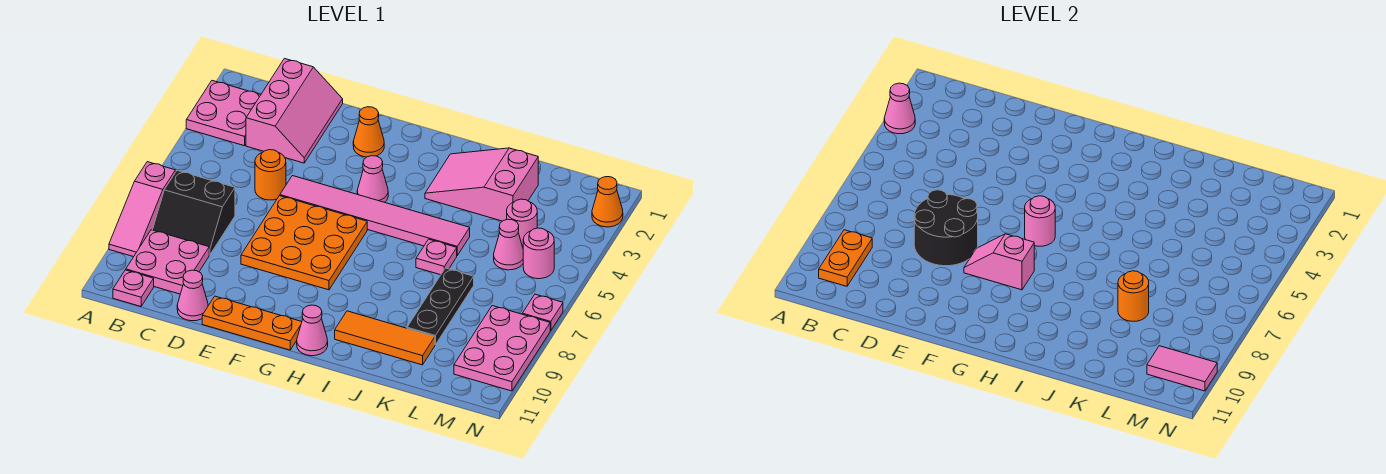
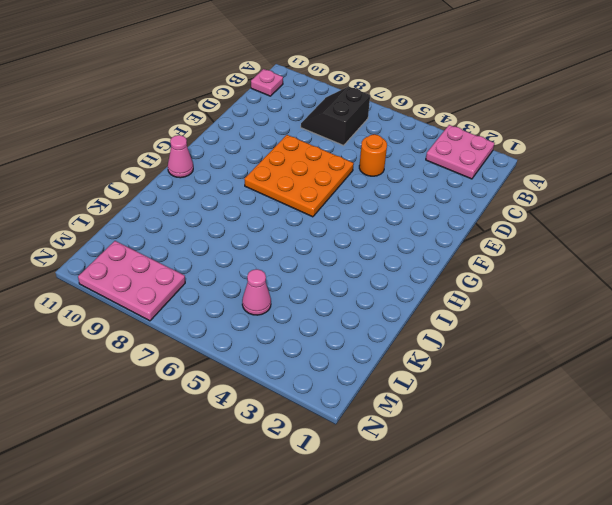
none -> pink slope A7:A9 level 1 top 7
none -> pink plate B9:C10 level 1
none -> pink slope C1:D3 level 1 top C
none -> pink cone D11 level 1

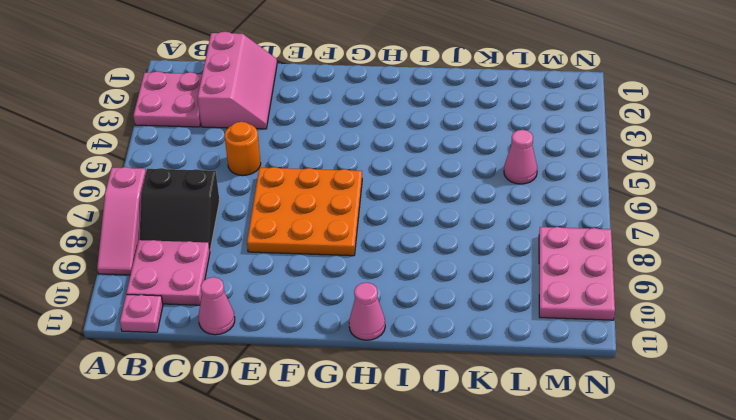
none -> pink tile E5:J5 level 1
none -> orange plate E11:G11 level 1
none -> orange cone F2 level 1
none -> pink cone G4 level 1

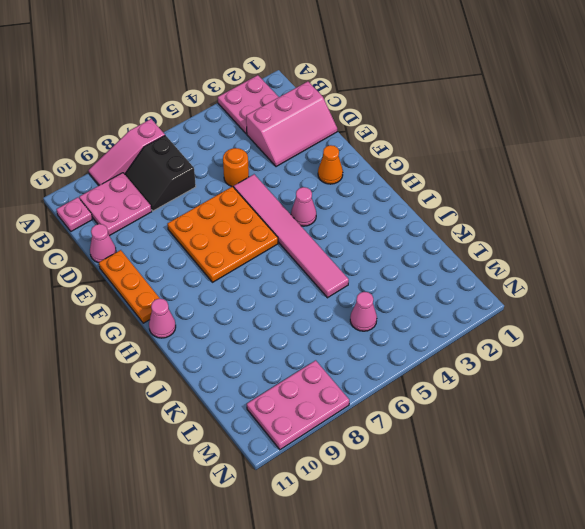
none -> pink slope I2:K3 level 1 top K
none -> orange tile I10:K10 level 1
none -> pink plate J6 level 1
none -> black plate K7:K9 level 1

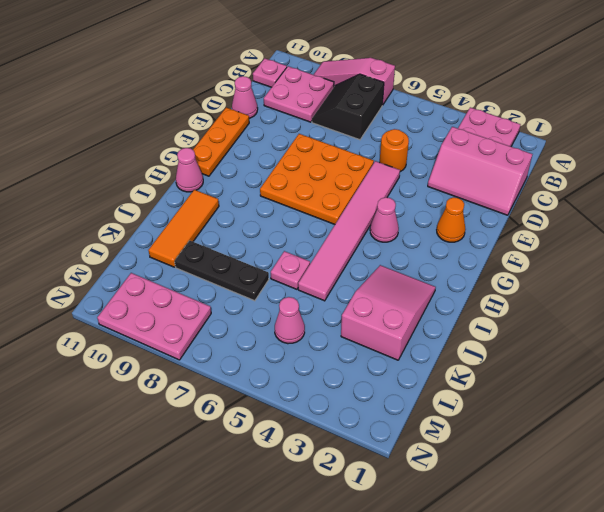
none -> pink round brick L4 level 1
none -> pink round brick M5 level 1
none -> orange cone N2 level 1
none -> pink plate N7 level 1

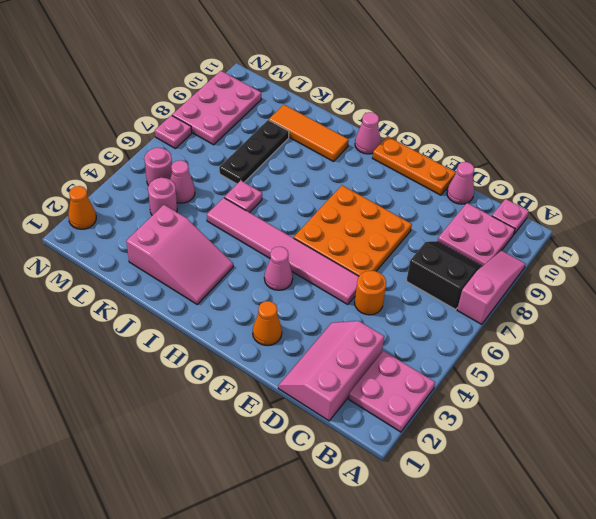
none -> pink cone A3 level 2
none -> orange plate B9:B10 level 2
none -> black round brick D7:E8 level 2
none -> pink slope F8:G8 level 2 top G

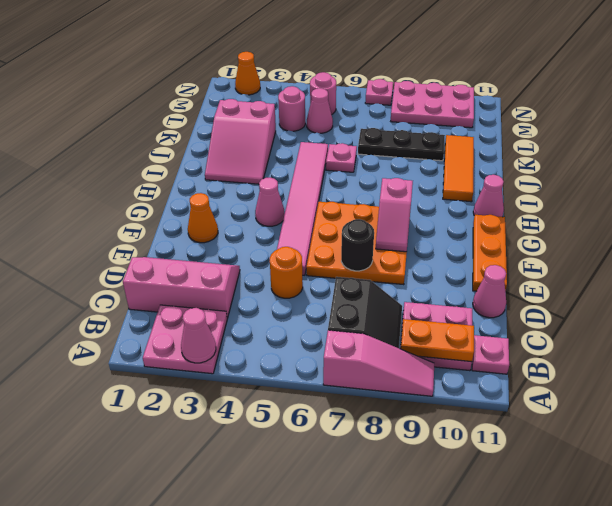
black round brick E7 level 2 -> black round brick D7:E8 level 2
none -> pink round brick G6 level 2
none -> orange round brick K8 level 2
none -> pink tile M10:N10 level 2

